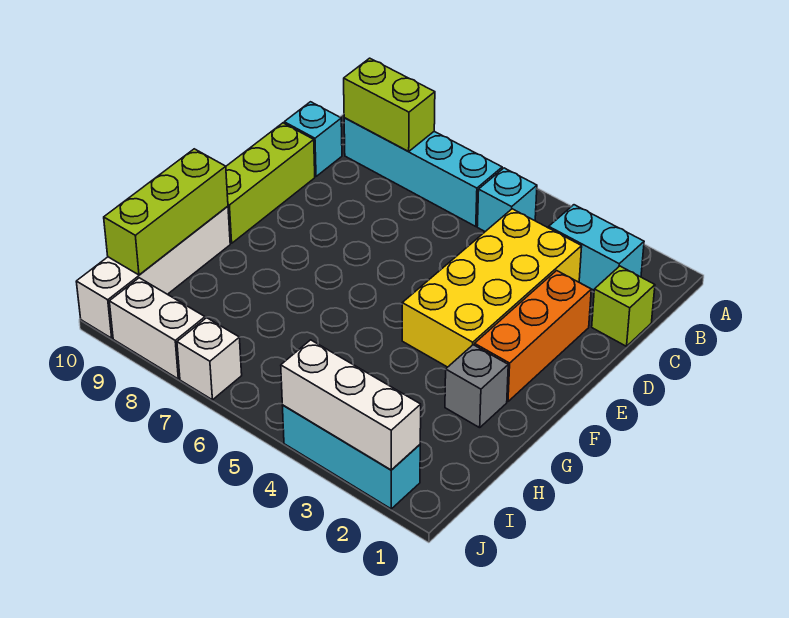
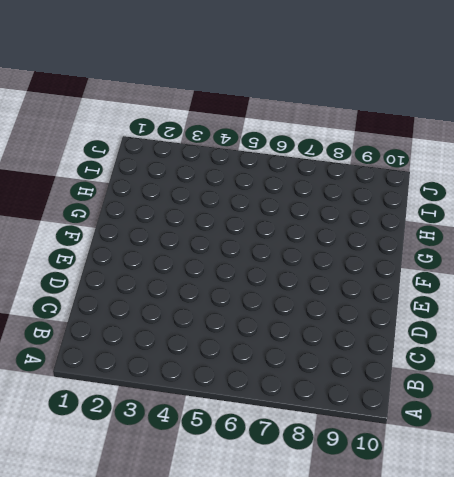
none -> cyan brick B2:B3 level 1
none -> cyan brick B5 level 1
none -> cyan brick B6:B9 level 1

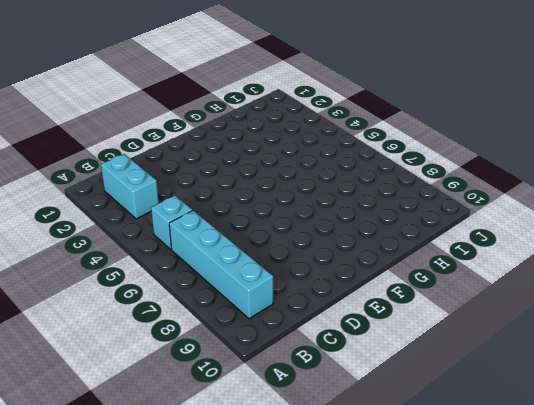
none -> lime brick C1 level 1
none -> yellow brick C3:F4 level 1
none -> cyan brick C10 level 1

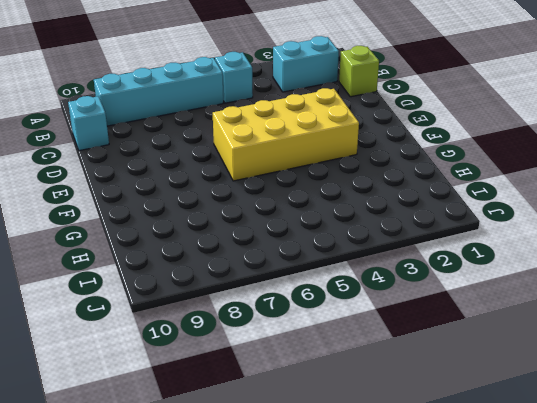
yellow brick E3:F6 level 1 -> yellow brick C3:F4 level 1
none -> orange brick D2:F2 level 1
none -> lime brick D10:F10 level 1
none -> grey brick G2 level 1

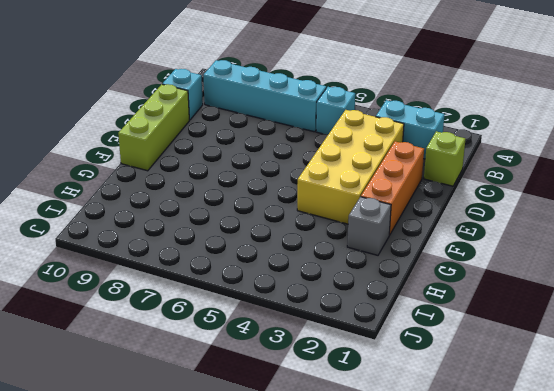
none -> white brick G10:J10 level 1
none -> cyan brick J2:J4 level 1
none -> white brick J7 level 1

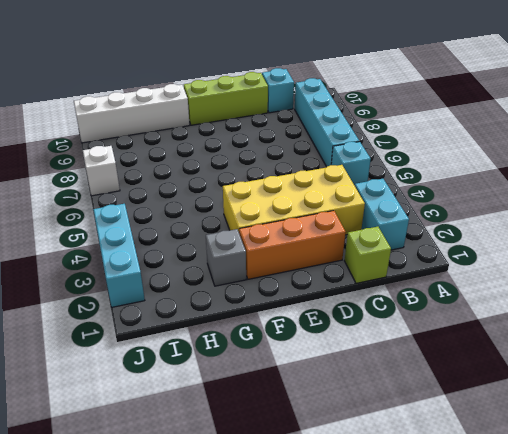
none -> white brick J8:J9 level 1
none -> lime brick B8:B9 level 2
none -> lime brick G10:I10 level 2

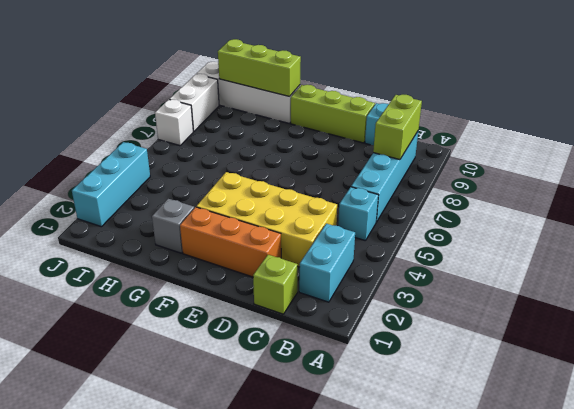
none -> white brick J2:J4 level 2

